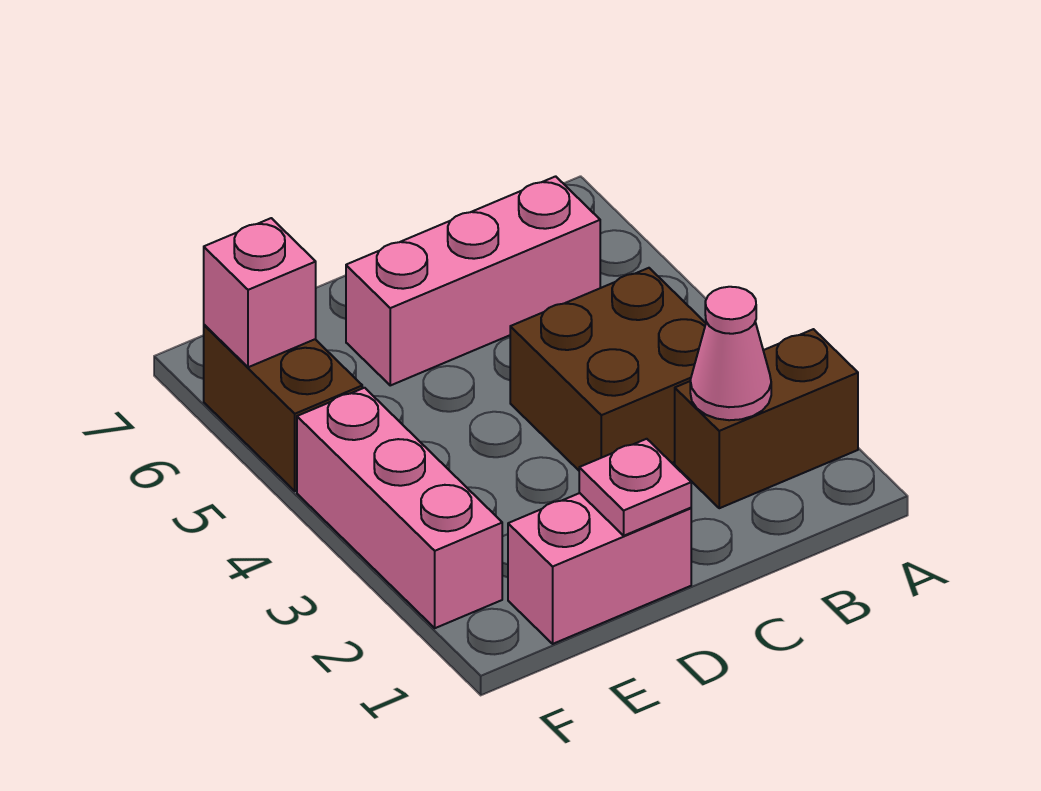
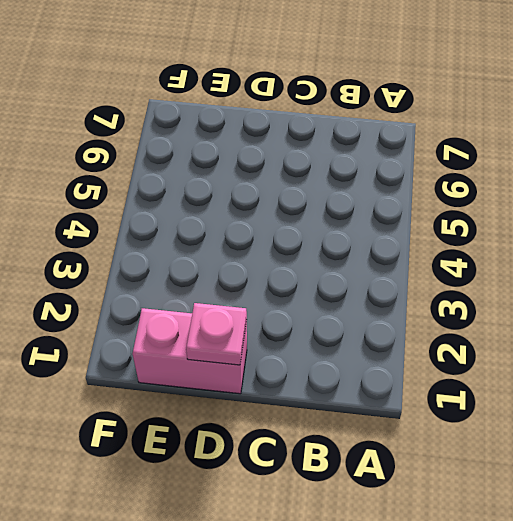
none -> brown brick A2:B2 level 1
none -> brown brick B3:C4 level 1

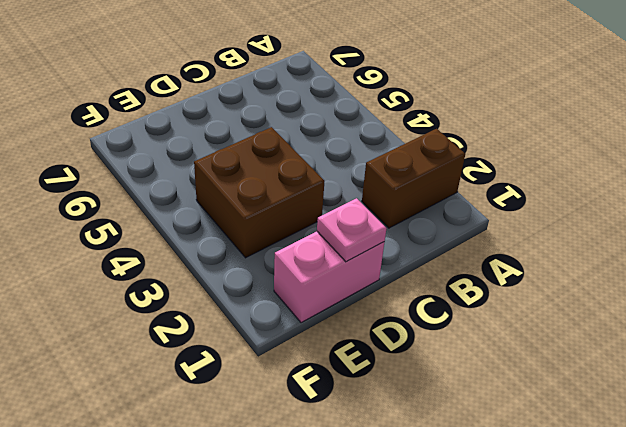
brown brick D3:E4 level 1 -> brown brick B3:C4 level 1
none -> pink brick B6:D6 level 1
none -> pink brick F2:F4 level 1

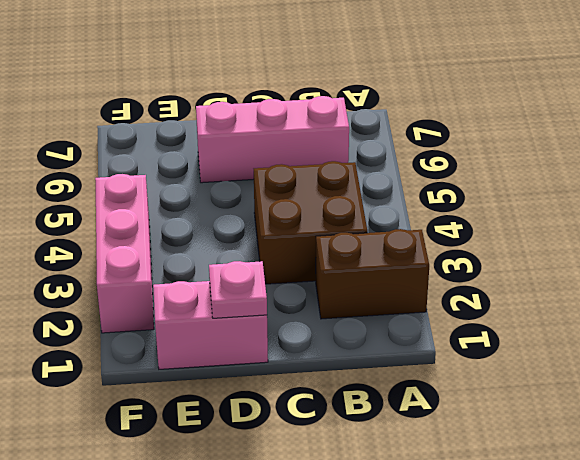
none -> brown brick F5:F6 level 1
none -> pink cone B2 level 2

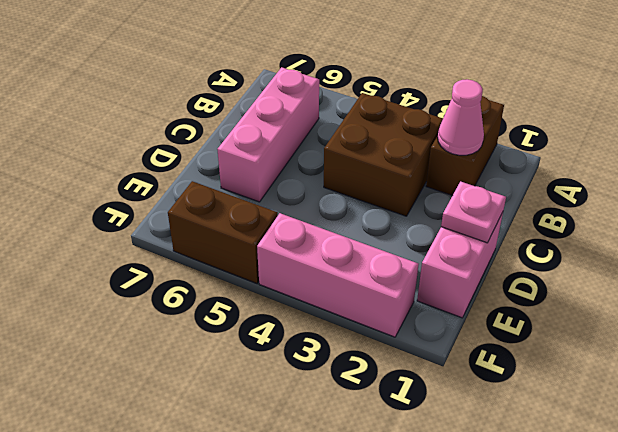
none -> pink brick F6 level 2

